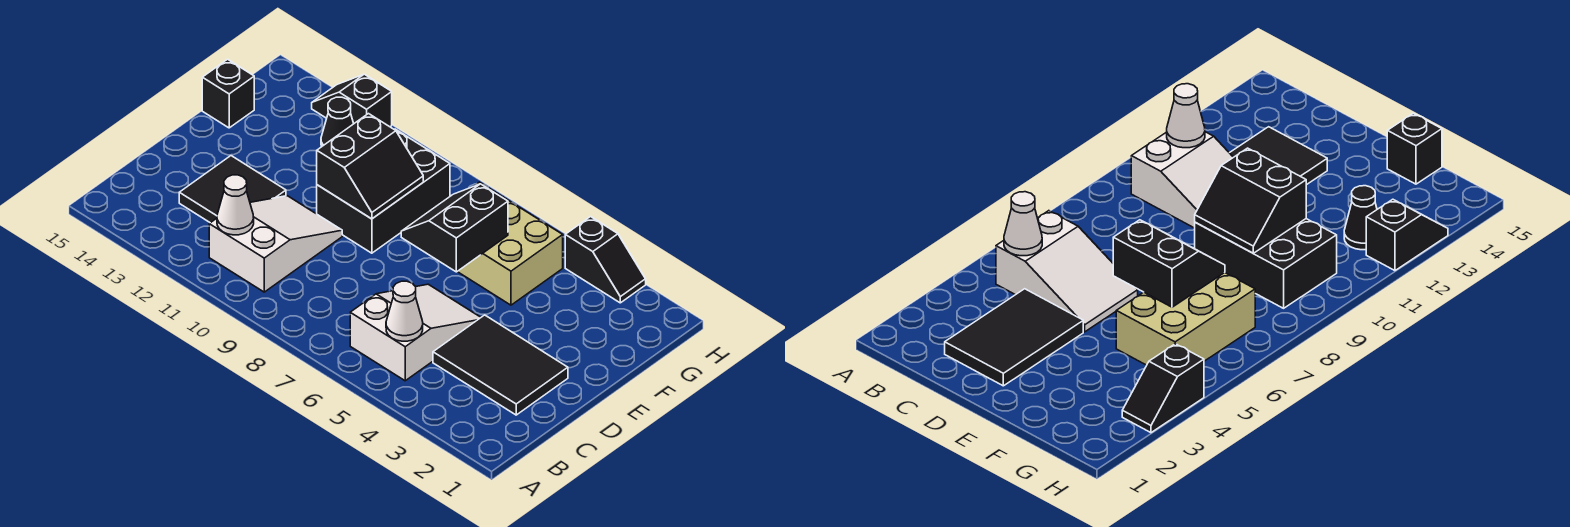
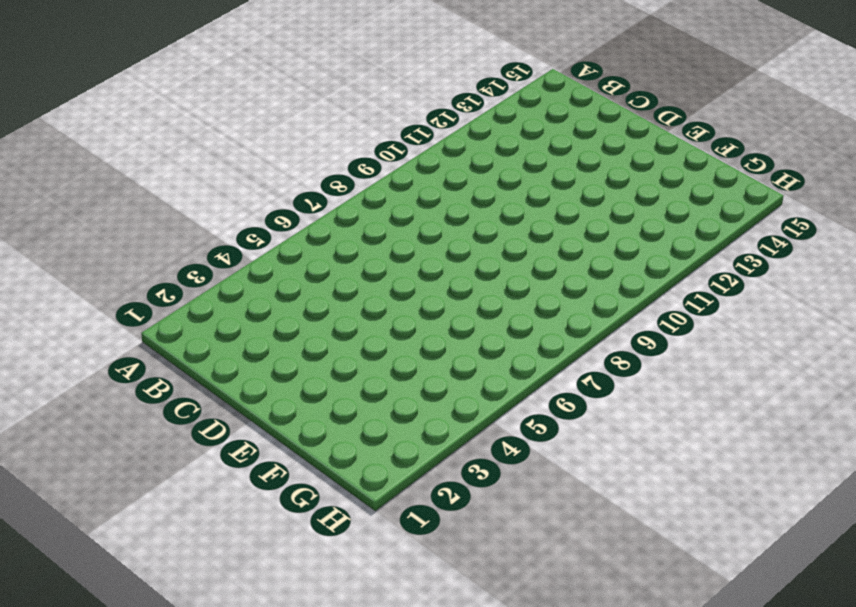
none -> white slope B5:D6 level 1 top B
none -> white slope B10:D11 level 1 top B
none -> black tile C2:D4 level 1

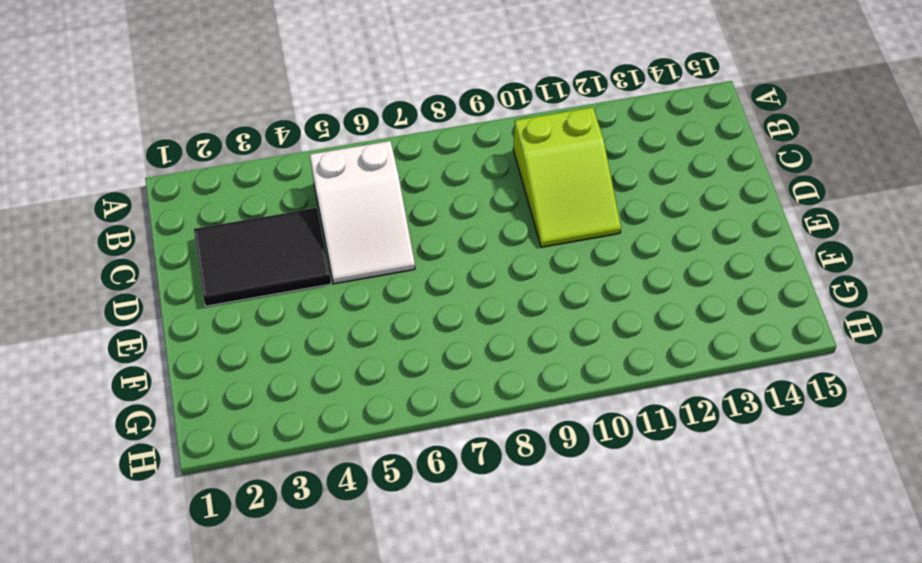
lime slope B10:D11 level 1 top B -> white slope B10:D11 level 1 top B
none -> black tile C12:D13 level 1
none -> black brick E9:G10 level 1
none -> tan brick F5:G7 level 1

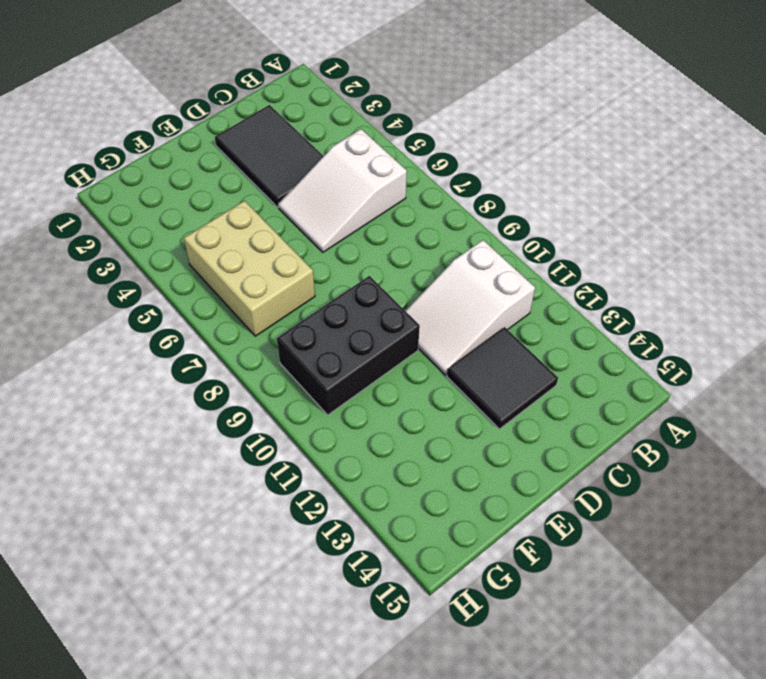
none -> black brick F15 level 1
none -> black cone G12 level 1
none -> black slope H3:H4 level 1 top 4

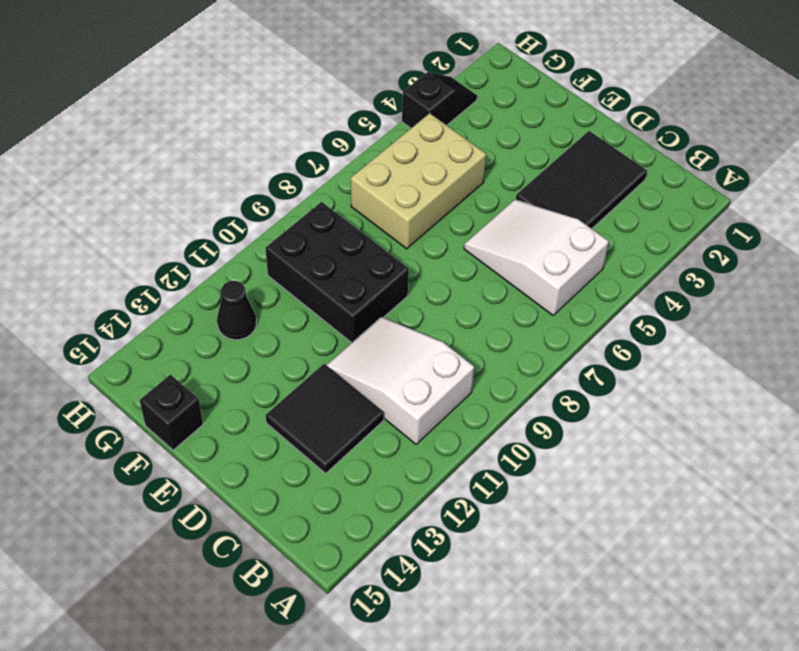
none -> black slope H12:H13 level 1 top 12
none -> white cone B5 level 2
none -> white cone B11 level 2

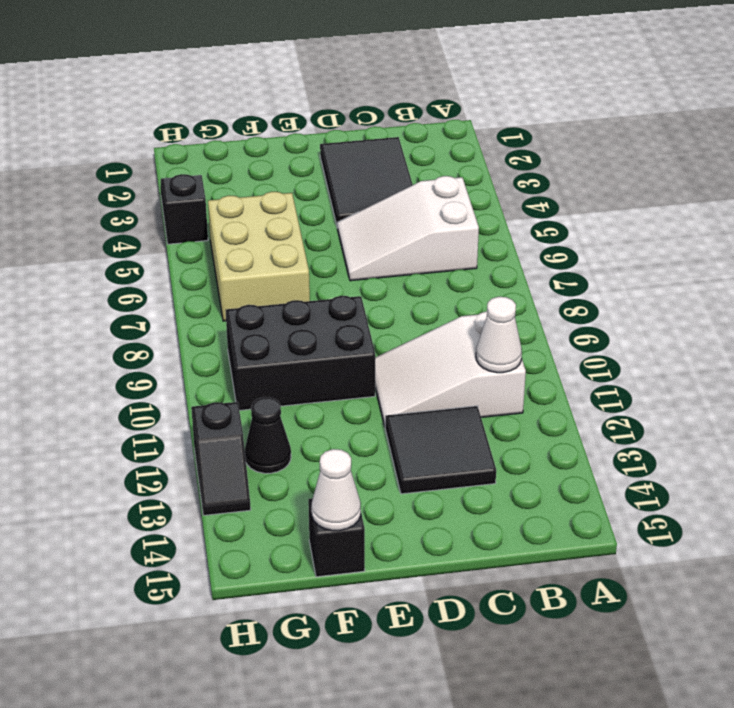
white cone F15 level 2 -> white cone B5 level 2
none -> black slope E6:F7 level 2 top 6
none -> black slope E9:F10 level 2 top 10

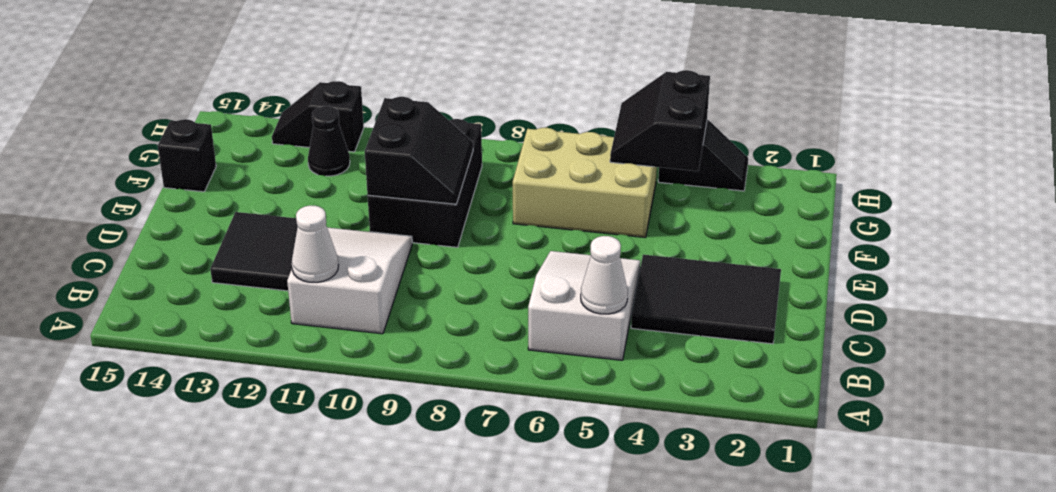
black slope G4:H5 level 2 top 4 -> black slope E6:F7 level 2 top 6

